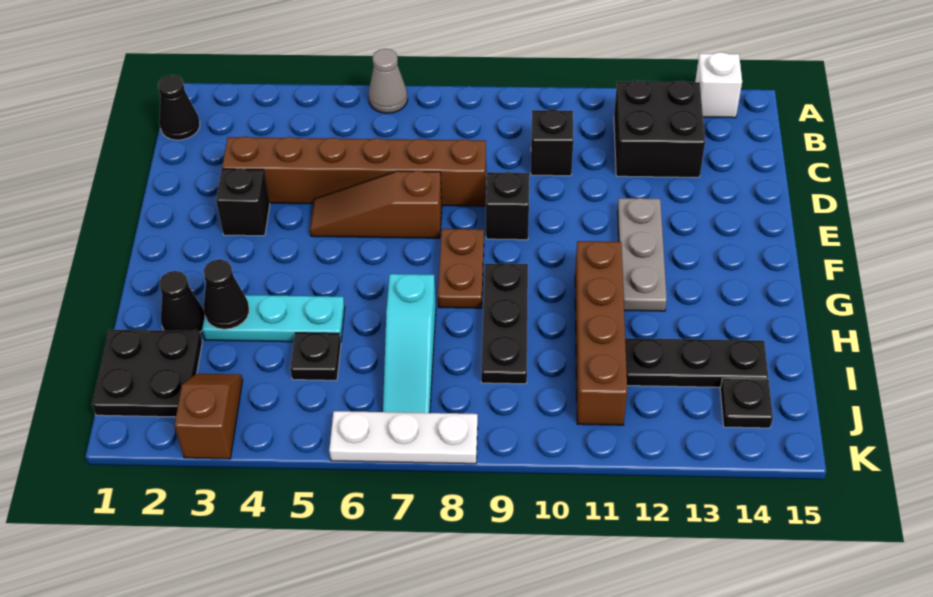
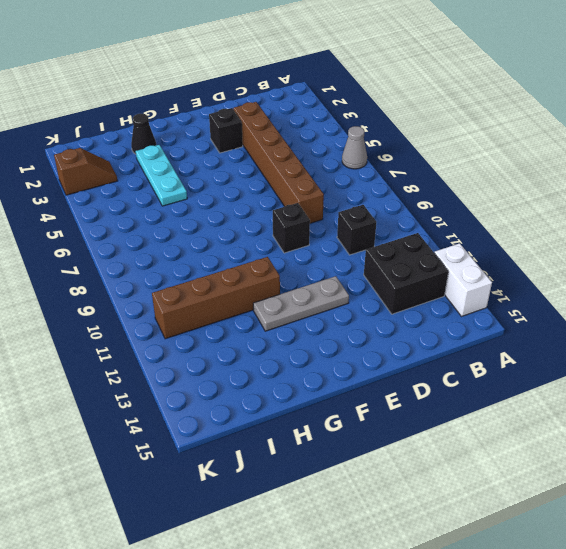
white brick A13:A14 level 1 -> white brick A14 level 1
none -> black cone B1 level 1
none -> brown slope E5:E7 level 1 top 7
none -> brown plate F8:G8 level 1

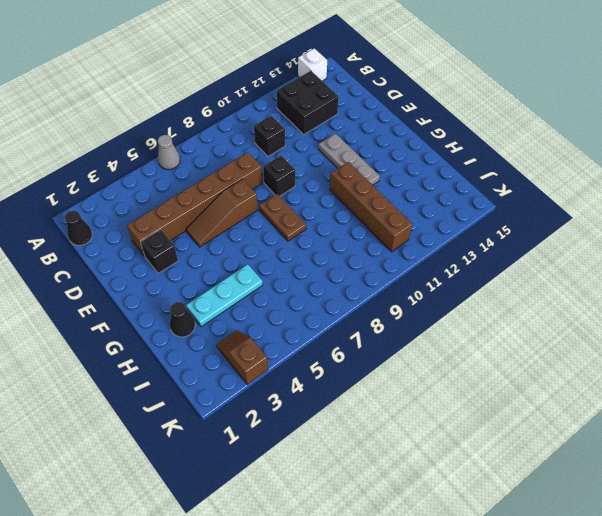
none -> black plate G9:I9 level 1
none -> cyan slope H7:J7 level 1 top H
none -> black plate I1:J2 level 1

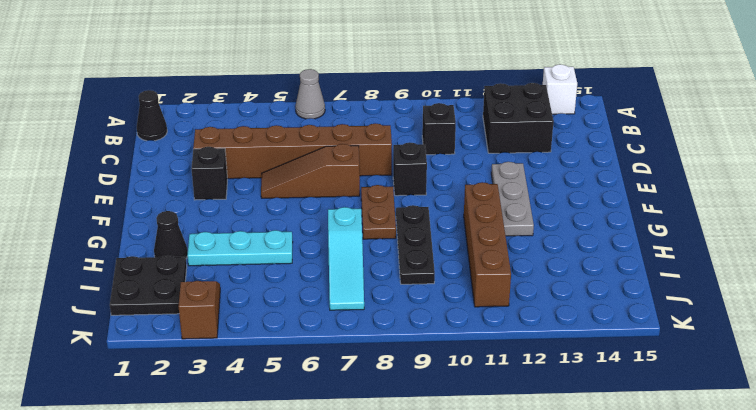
none -> black plate I5 level 1
none -> black plate I12:I14 level 1
none -> black plate J14 level 1

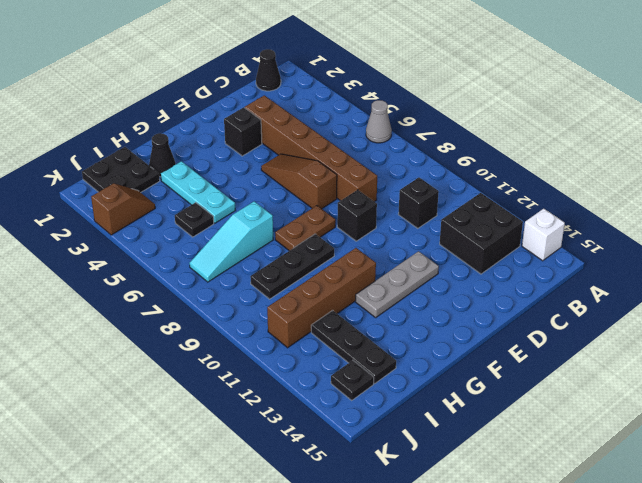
none -> white plate K6:K8 level 1
none -> black cone H3 level 2

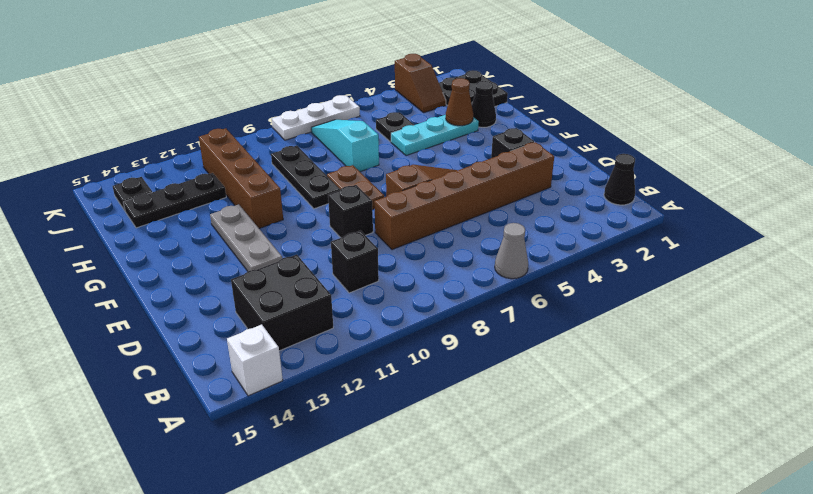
brown cone H3 level 2 -> black cone H3 level 2

